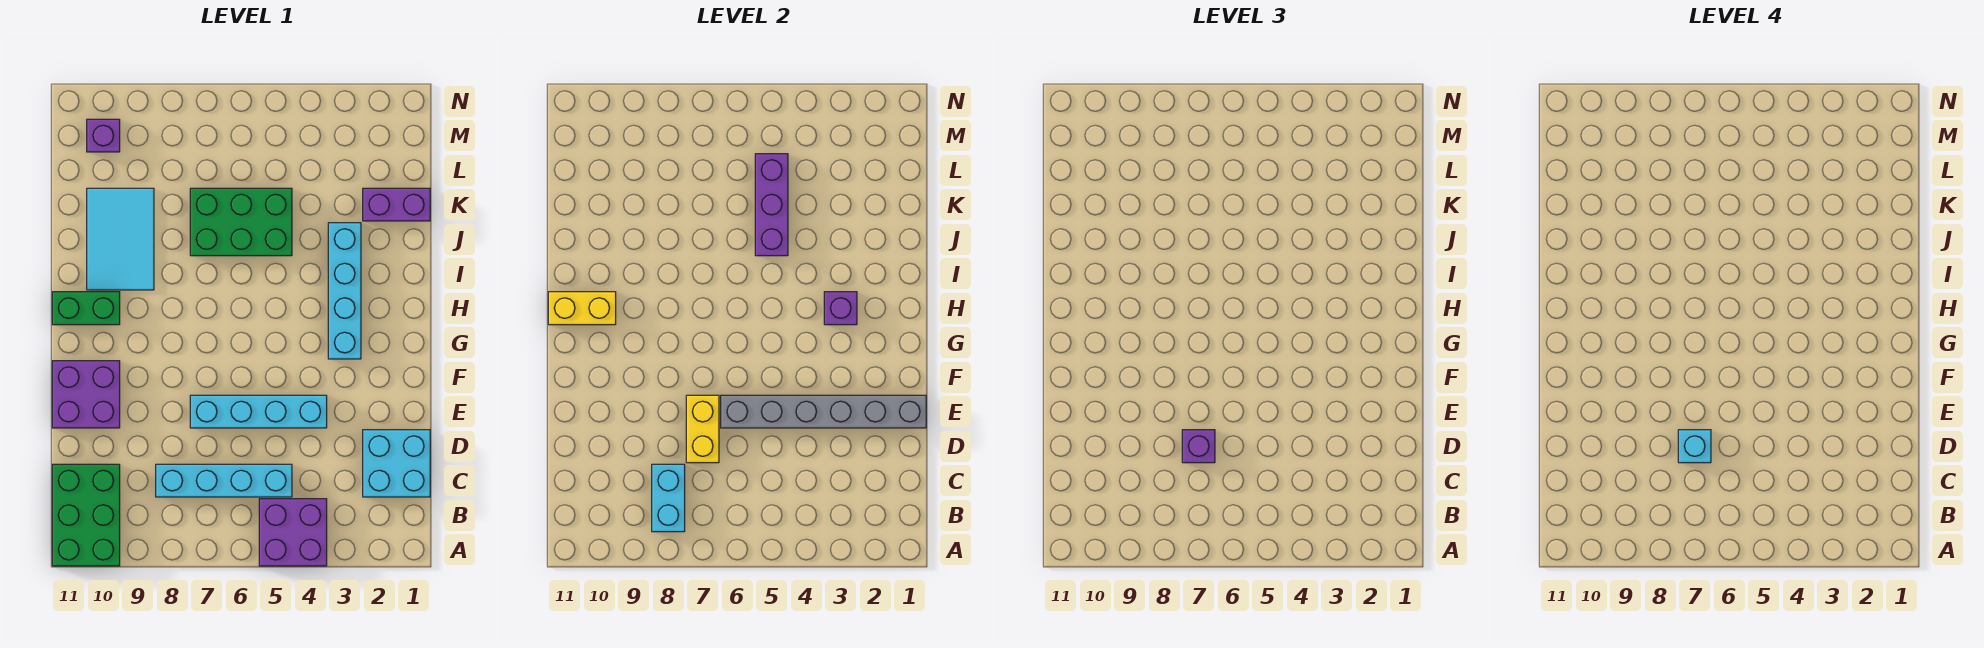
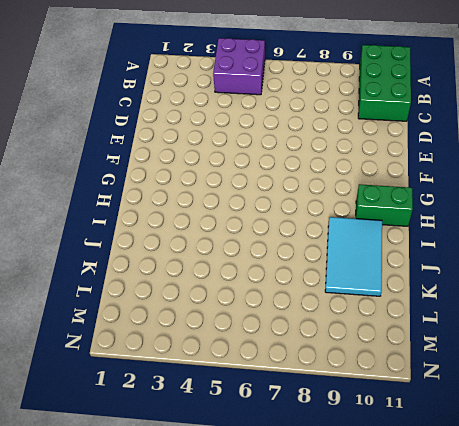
none -> cyan brick C1:D2 level 1
none -> cyan brick C5:C8 level 1
none -> cyan brick E4:E7 level 1

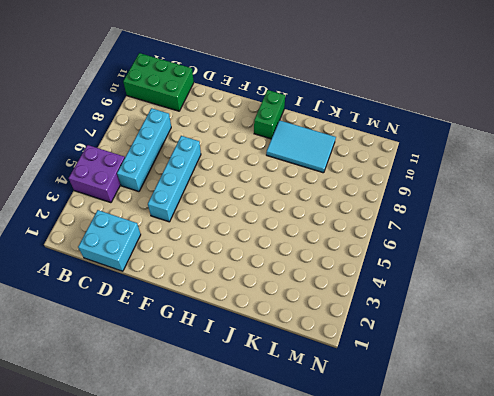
none -> purple brick E10:F11 level 1
none -> cyan brick G3:J3 level 1
none -> green brick J5:K7 level 1

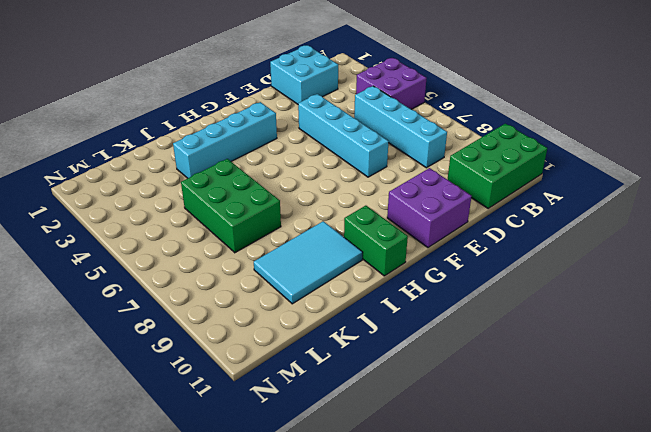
none -> purple brick K1:K2 level 1
none -> purple brick M10 level 1
none -> cyan brick B8:C8 level 2

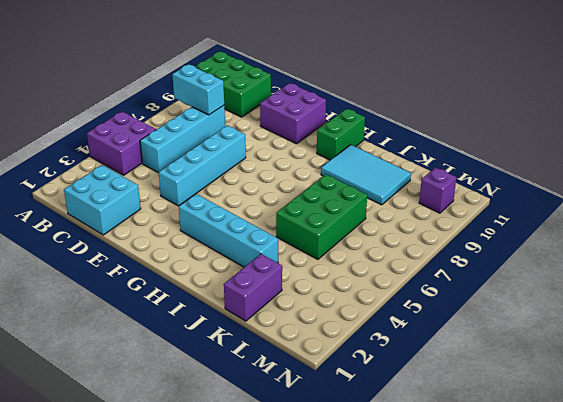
none -> yellow brick D7:E7 level 2
none -> grey brick E1:E6 level 2
none -> purple brick H3 level 2

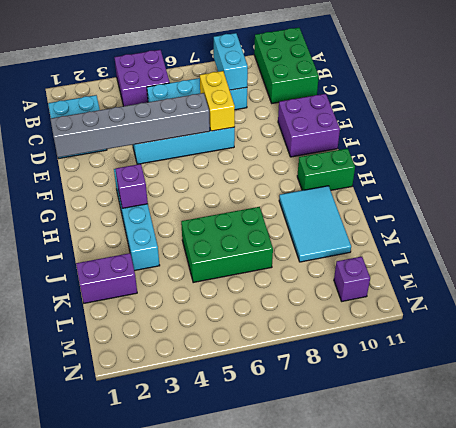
none -> yellow brick H10:H11 level 2
none -> purple brick J5:L5 level 2
none -> purple brick D7 level 3

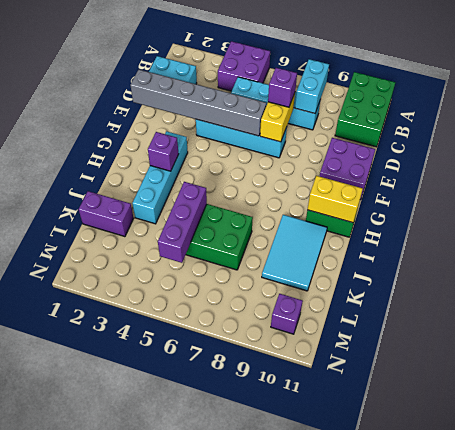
none -> cyan brick D7 level 4

